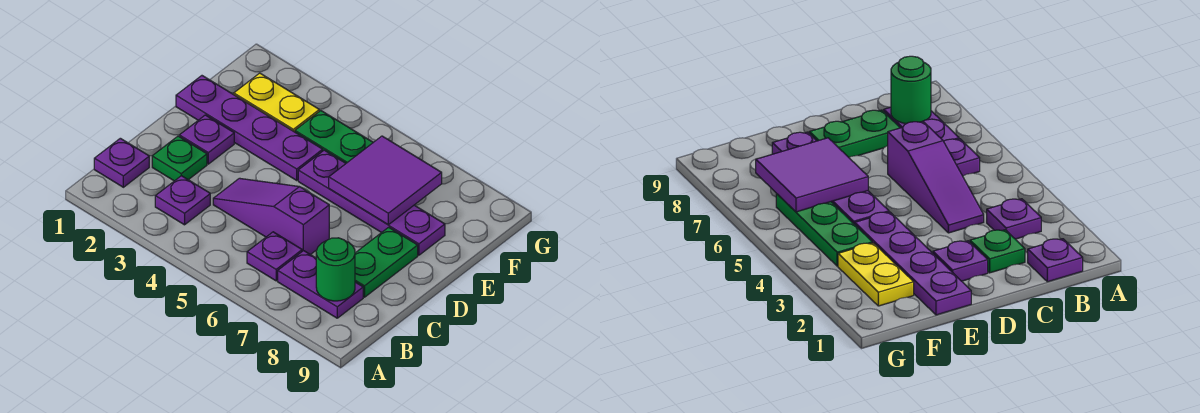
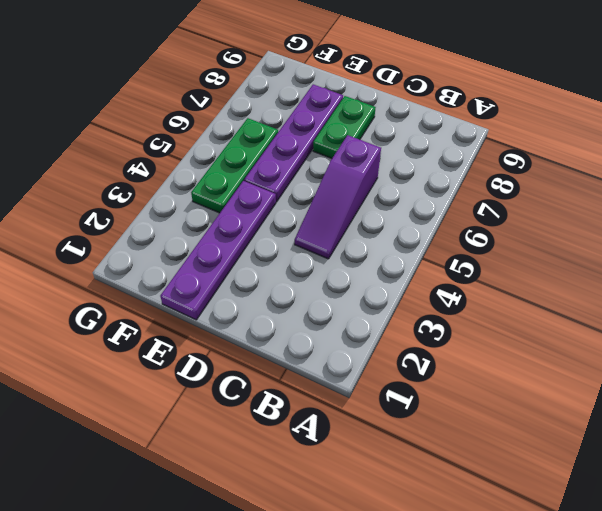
green plate D7:D8 level 1 -> green plate C8:D8 level 1
none -> purple plate B1 level 1
none -> purple plate B3 level 1
none -> purple plate B6 level 1

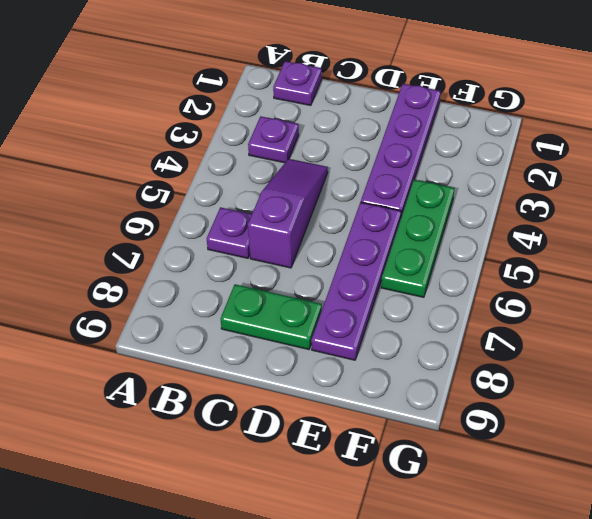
none -> purple plate B7:B8 level 1
none -> green plate C2 level 1
none -> purple plate D2 level 1

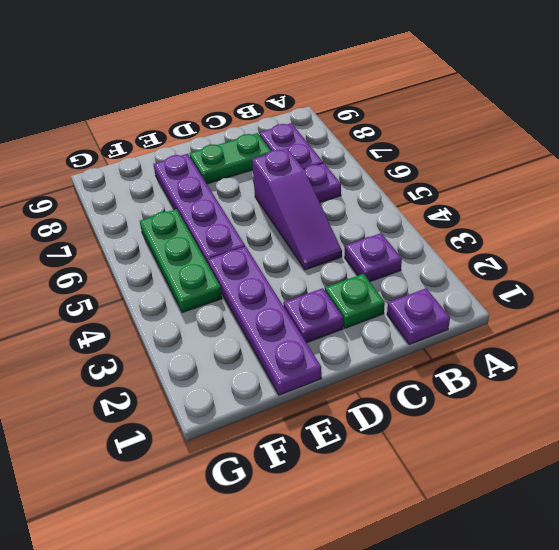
none -> yellow plate F2:F3 level 1
none -> green round brick B8 level 2
none -> purple tile E6:F7 level 2

